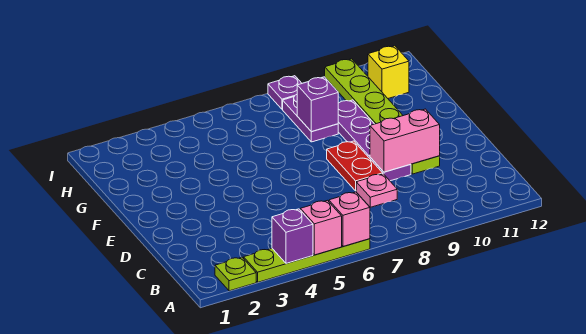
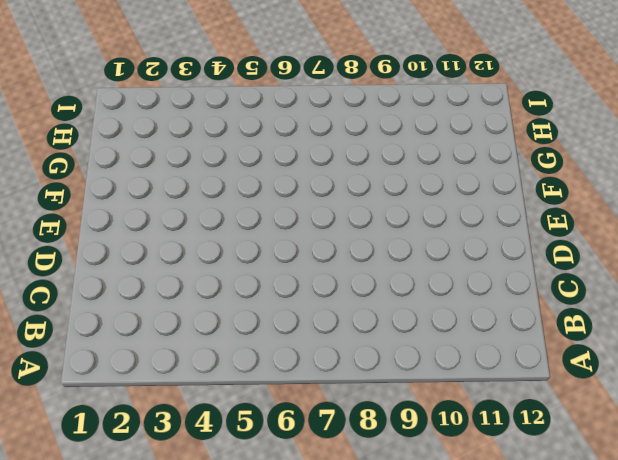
none -> lime plate A2 level 1
none -> lime plate A3:A6 level 1
none -> pink plate C8 level 1

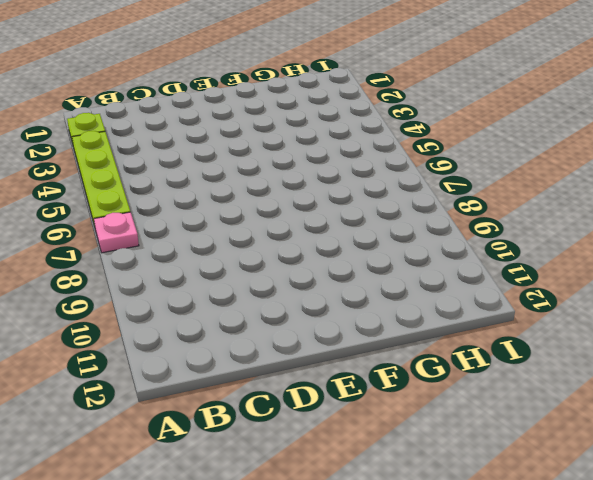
pink plate A7 level 1 -> pink plate C8 level 1
none -> red plate D8:E8 level 1
none -> purple plate D9:G9 level 1
none -> lime plate D10:I10 level 1

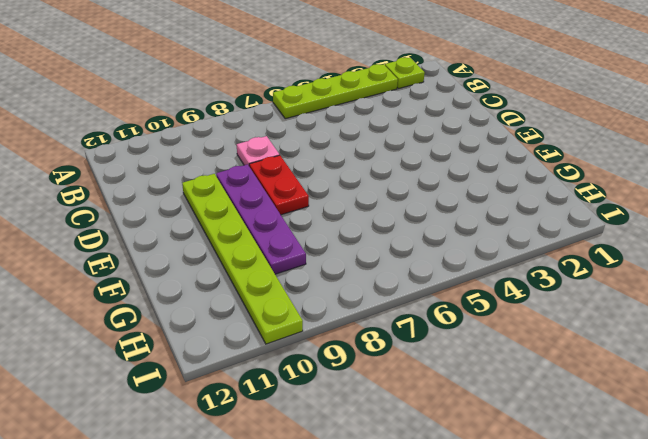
none -> purple plate G8:H8 level 1
none -> yellow brick H11 level 1
none -> purple plate I8 level 1

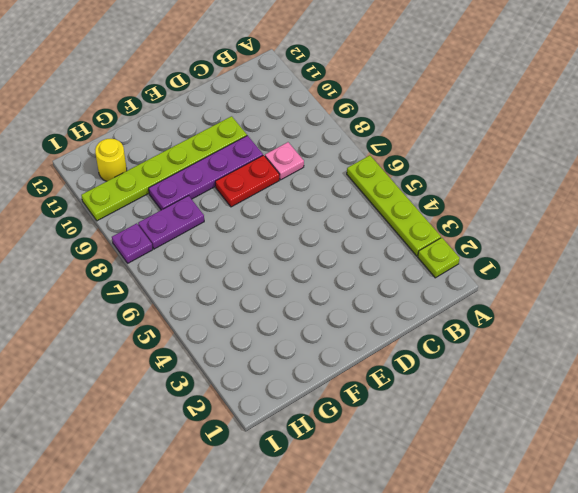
yellow round brick H11 level 1 -> yellow brick H11 level 1
none -> purple brick A4 level 2
none -> pink brick A5 level 2
none -> pink brick A6 level 2

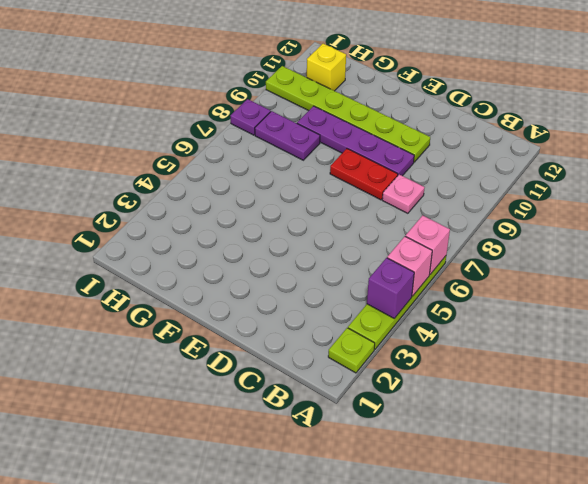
none -> pink brick D9:D10 level 2
none -> purple brick G8 level 2

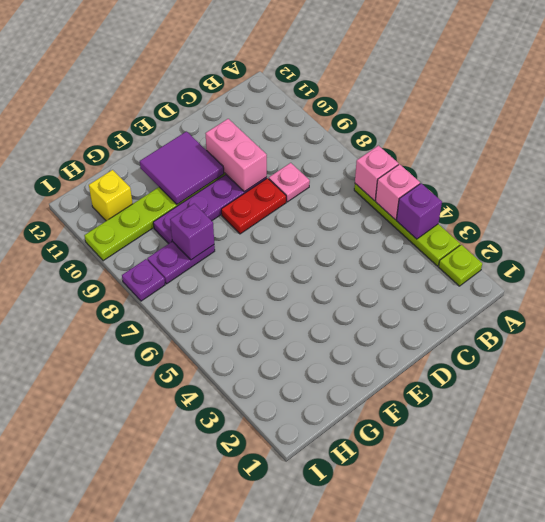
purple tile E10:F11 level 2 -> none

